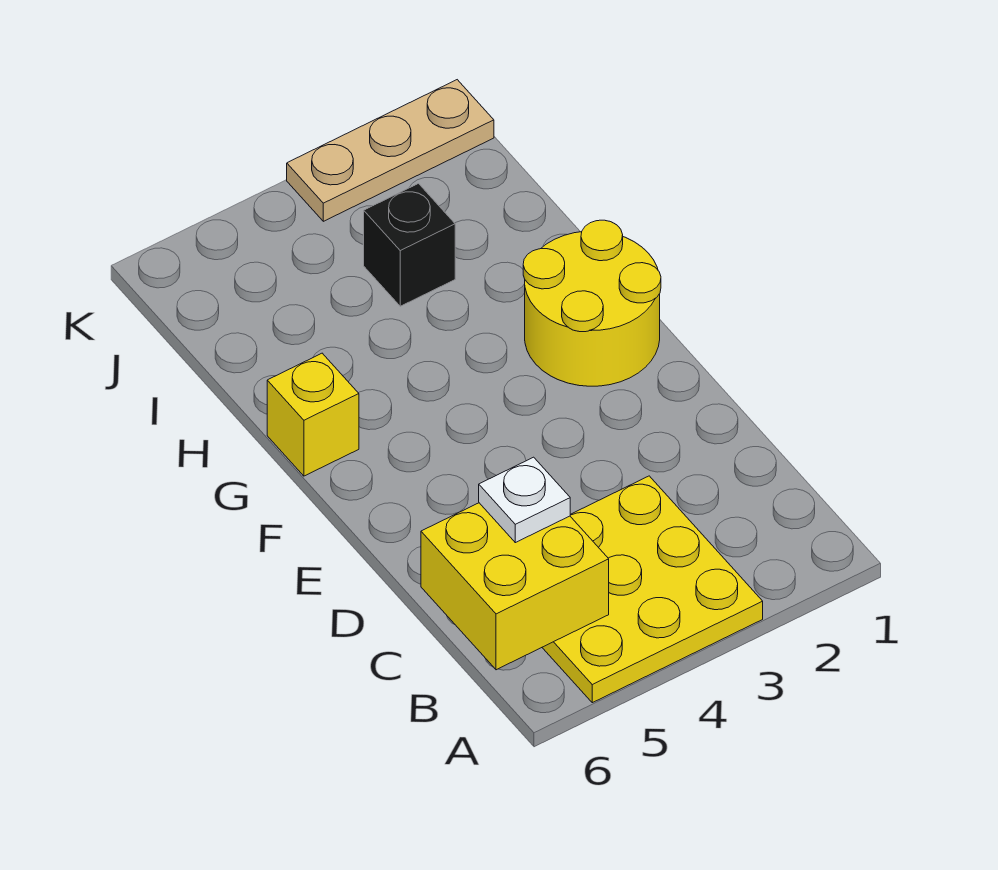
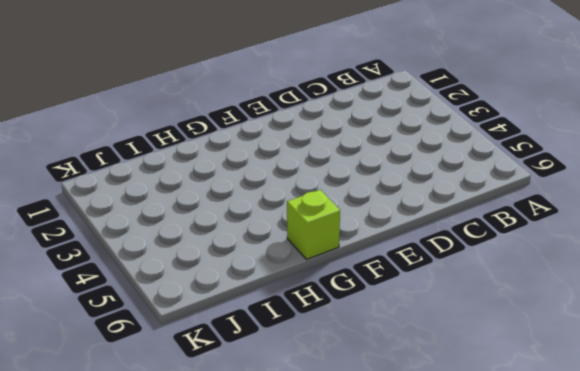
lime brick G6 level 1 -> yellow brick G6 level 1
none -> yellow plate A3:C5 level 1
none -> yellow round brick F1:G2 level 1

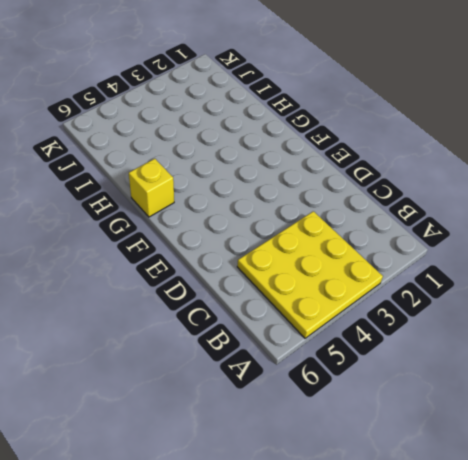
none -> yellow round brick F1:G2 level 1
none -> black brick I3 level 1

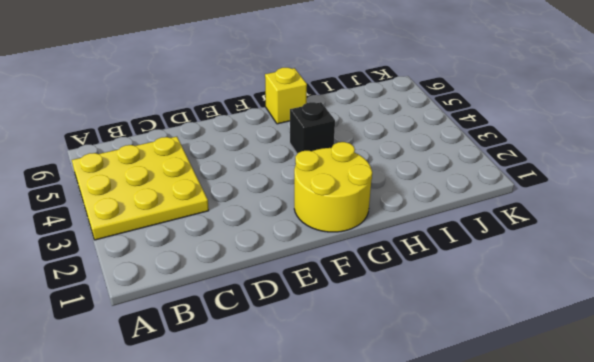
black brick G4 level 1 -> black brick I3 level 1
none -> tan plate K1:K3 level 1
none -> yellow brick B5:C6 level 2

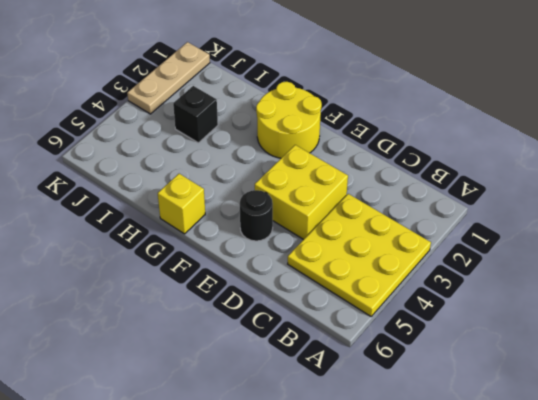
yellow brick D3:E4 level 1 -> yellow brick B5:C6 level 2
black round brick E5 level 1 -> none
none -> white plate C5 level 3

